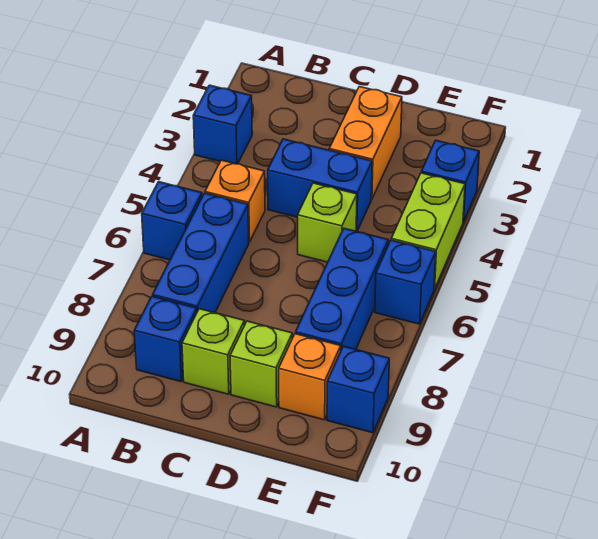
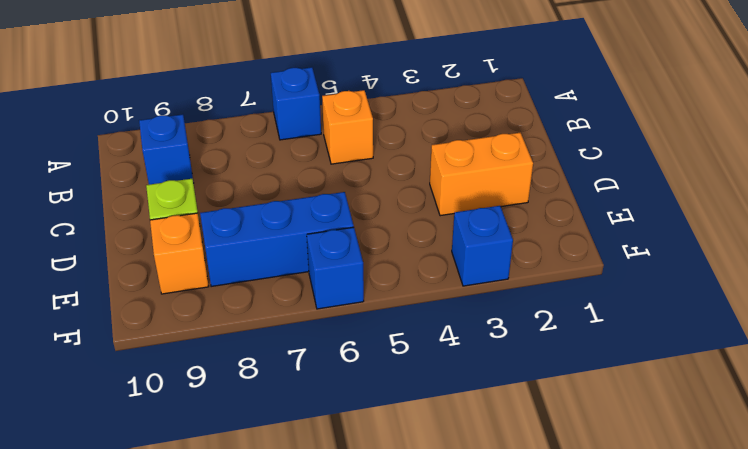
none -> blue brick A3 level 1
none -> blue brick B6:B8 level 1
none -> blue brick C4:D4 level 1

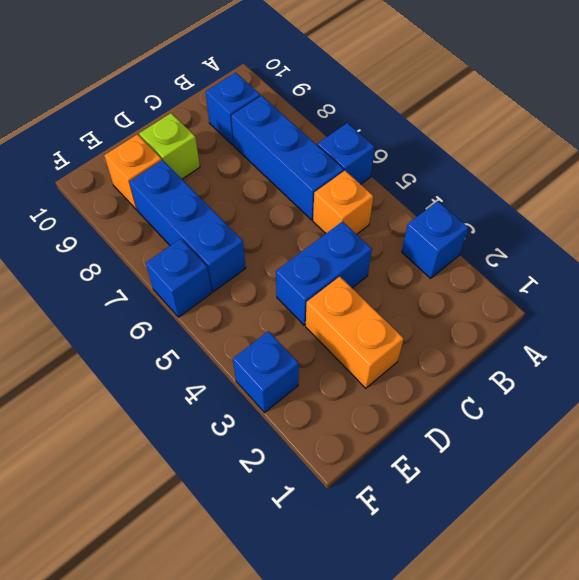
none -> lime brick C9 level 1
none -> lime brick D5 level 1
none -> lime brick F4:F5 level 1

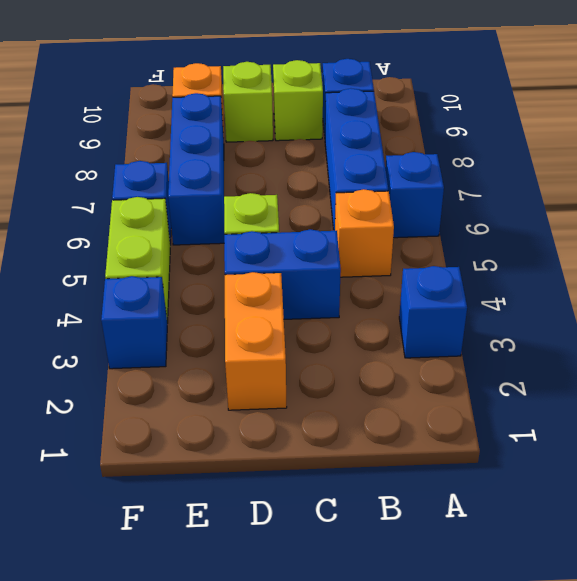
none -> blue brick F9 level 1

